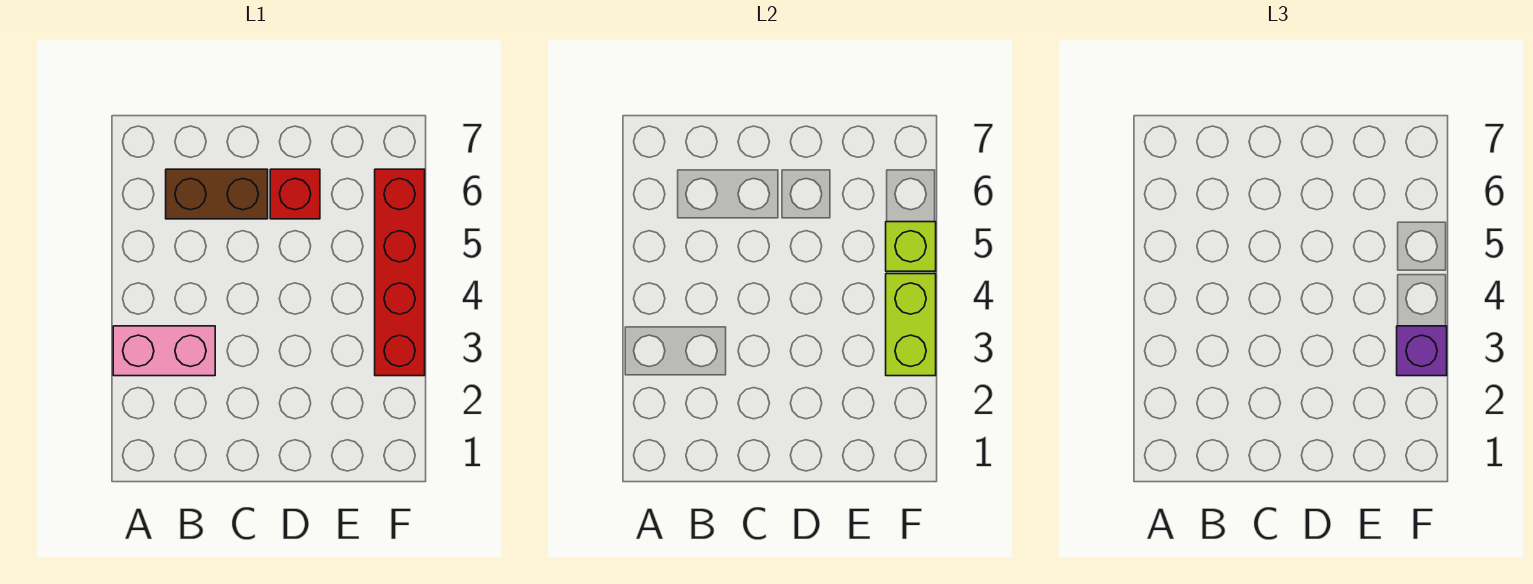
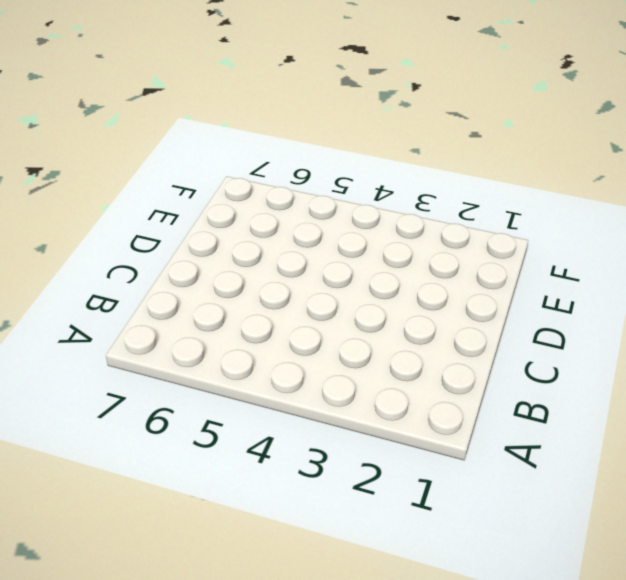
none -> pink brick A3:B3 level 1
none -> brown brick B6:C6 level 1

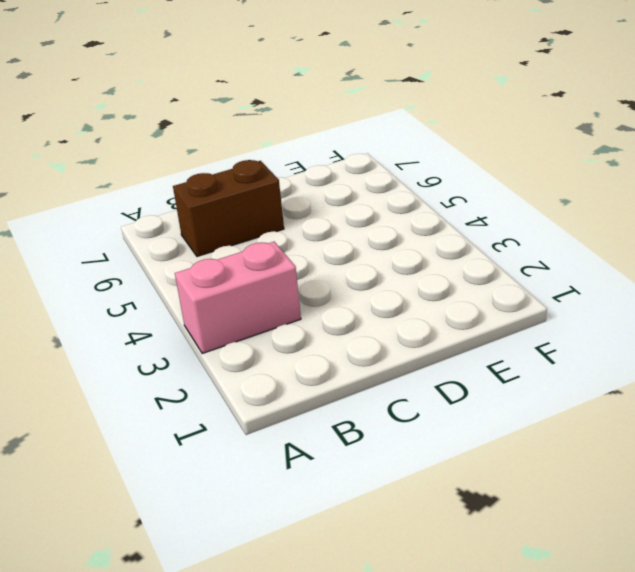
none -> red brick D6 level 1
none -> red brick F3:F6 level 1

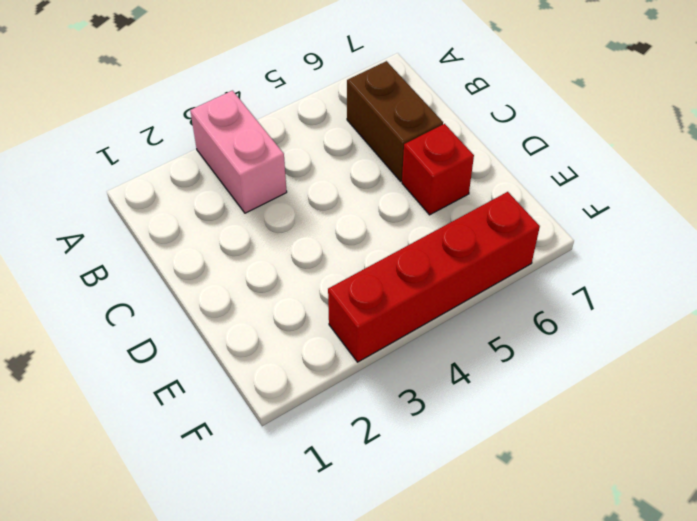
none -> lime brick F3:F4 level 2
none -> lime brick F5 level 2

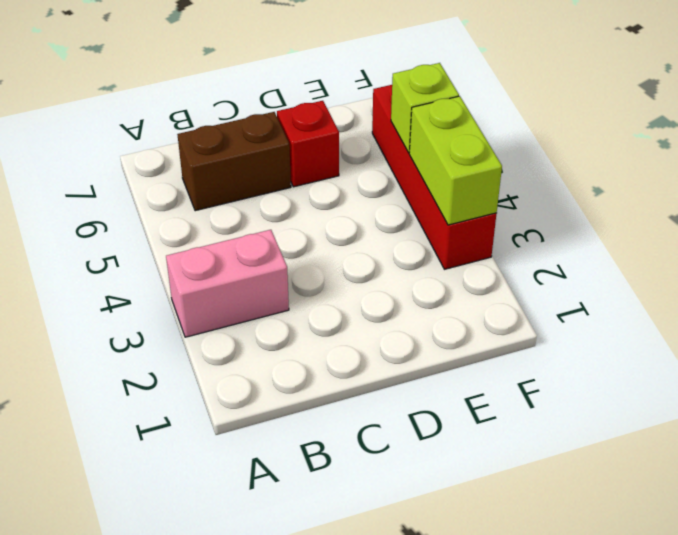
none -> purple brick F3 level 3

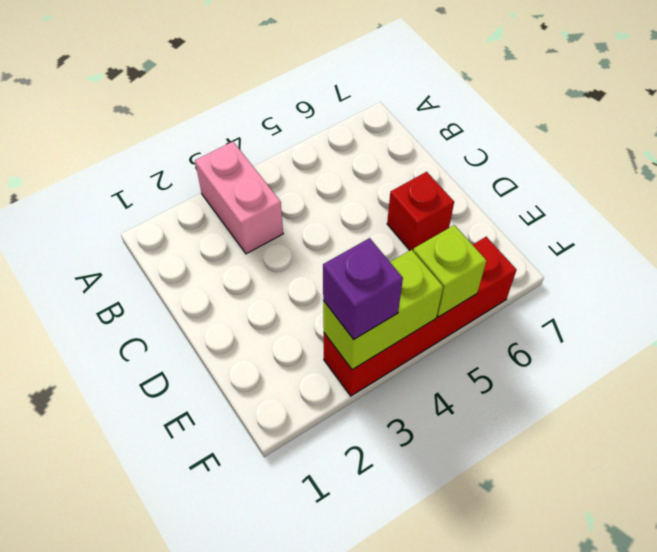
none -> brown brick B6:C6 level 1

